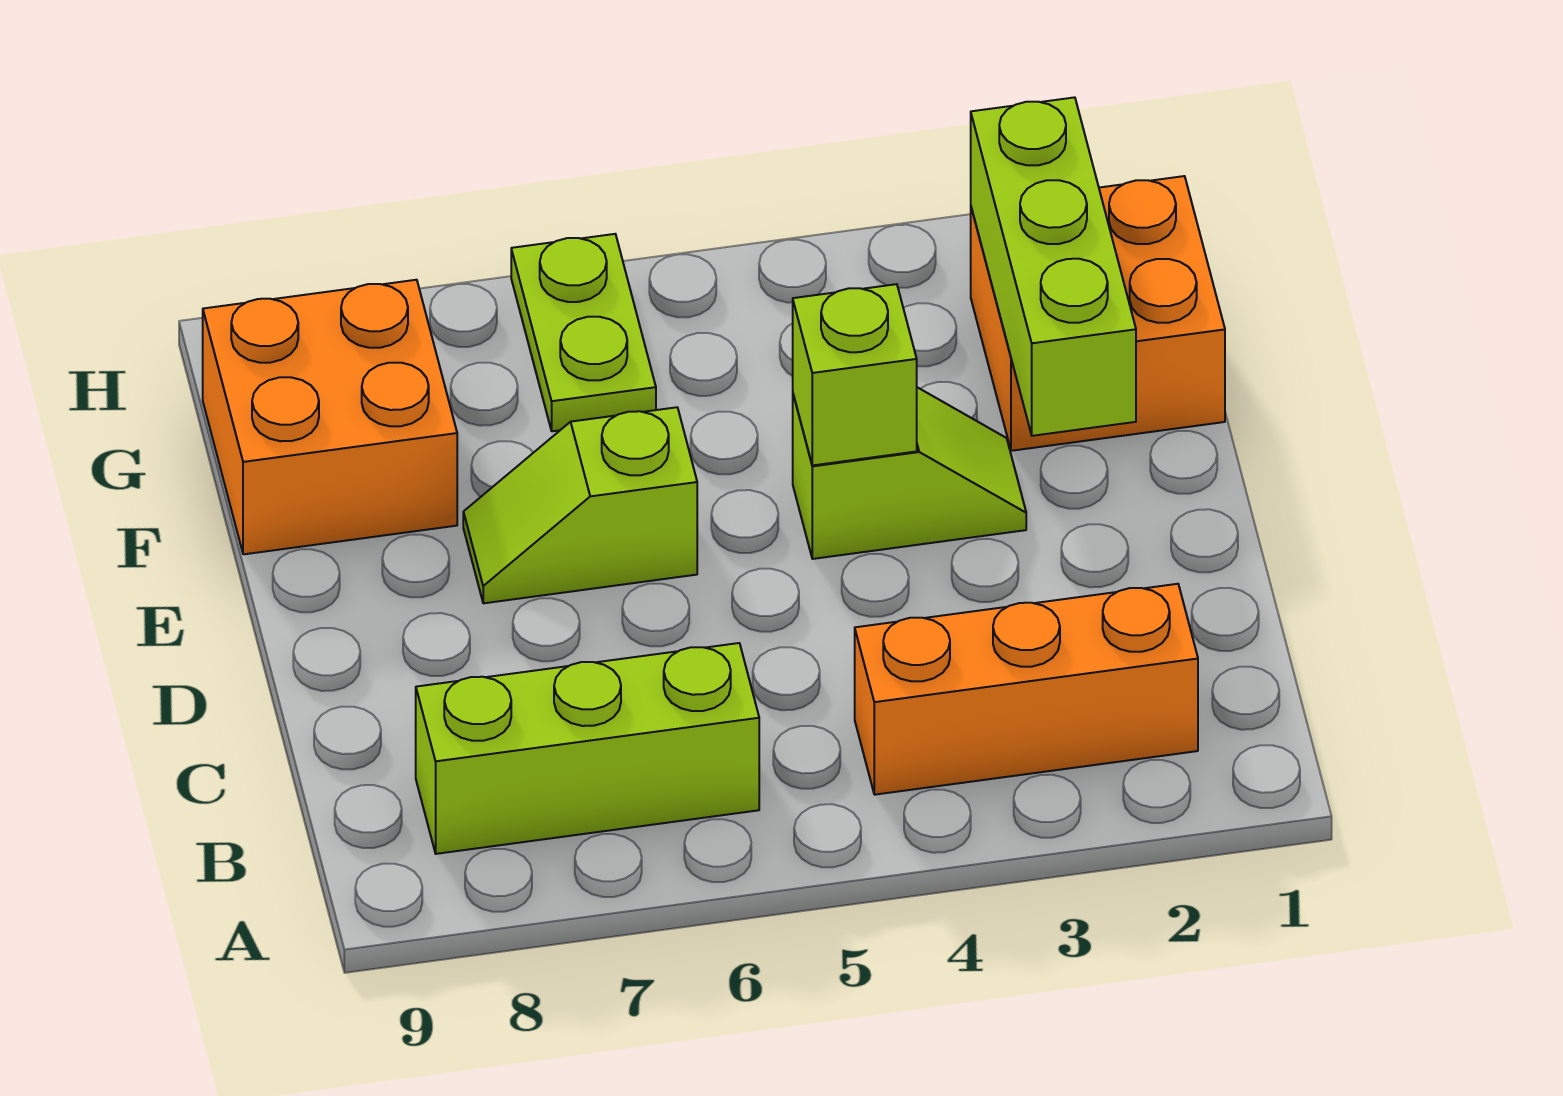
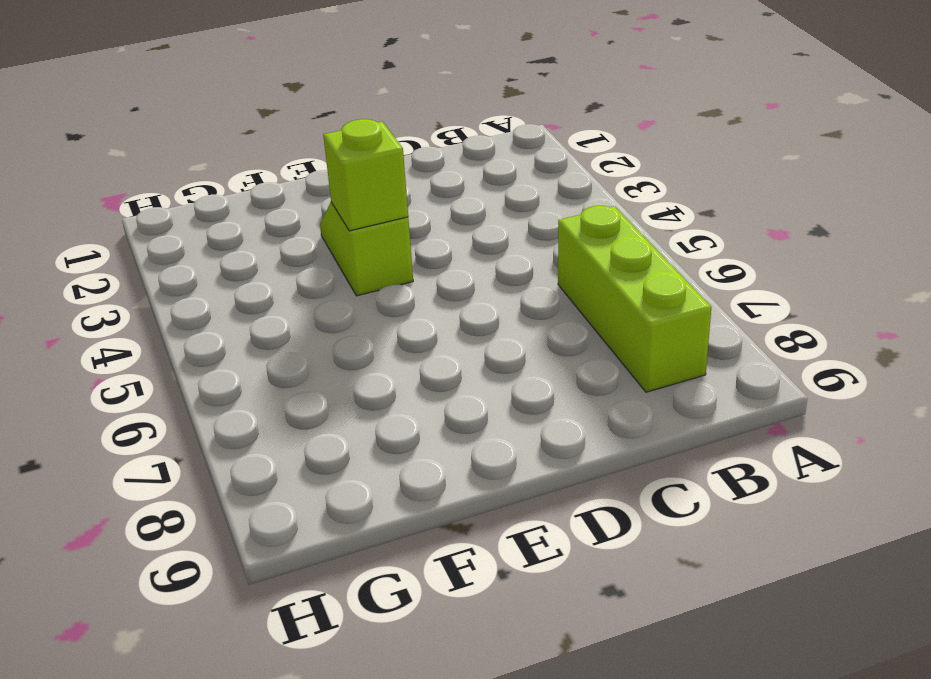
none -> orange brick B2:B4 level 1
none -> lime slope E6:E7 level 1 top 6

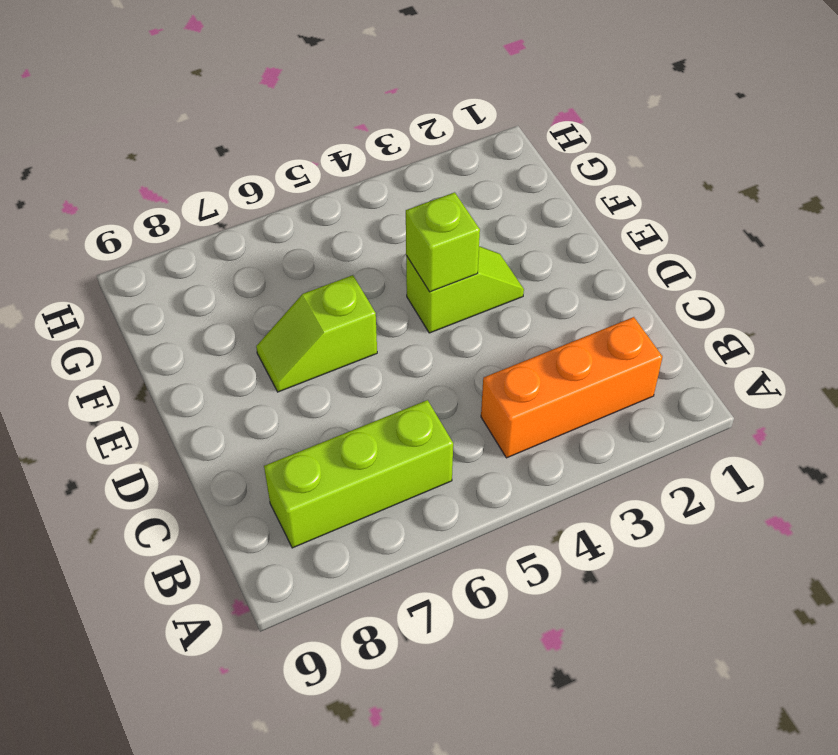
none -> orange brick F1:G2 level 1
none -> orange brick F8:G9 level 1

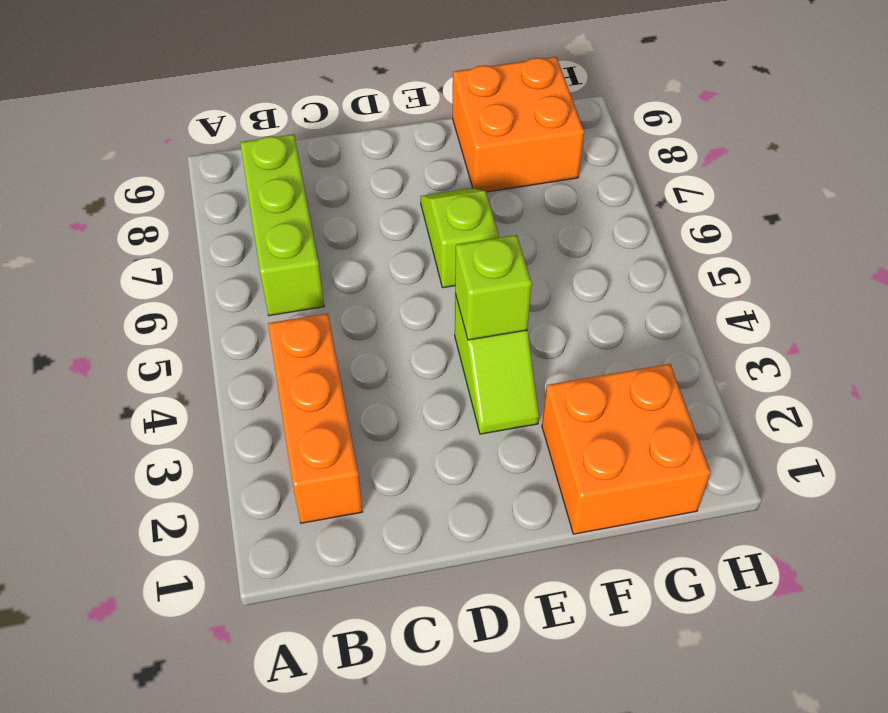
none -> lime plate G6:H6 level 1
none -> lime brick E2:G2 level 2

